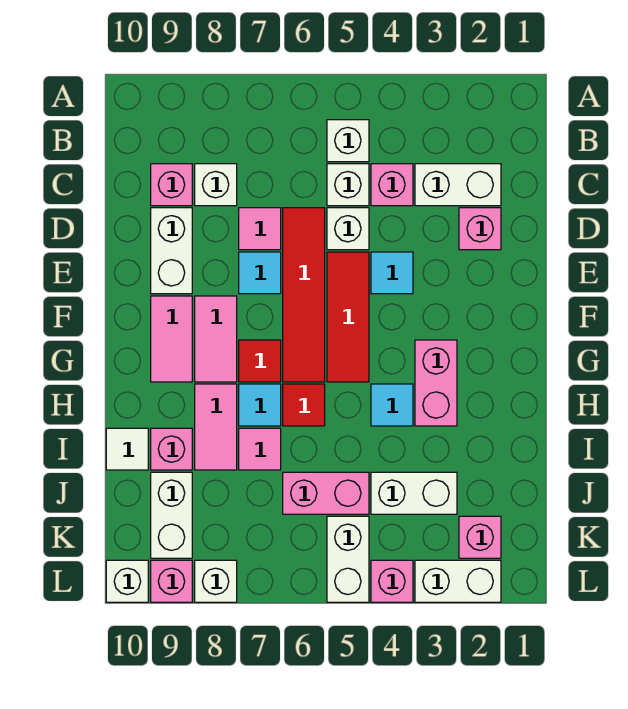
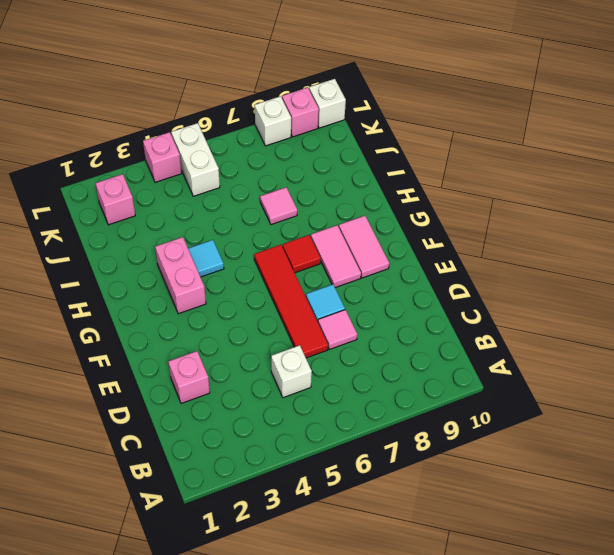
none -> white brick B5 level 1
none -> white brick C2:C3 level 1
none -> pink brick C4 level 1
none -> white brick C8 level 1

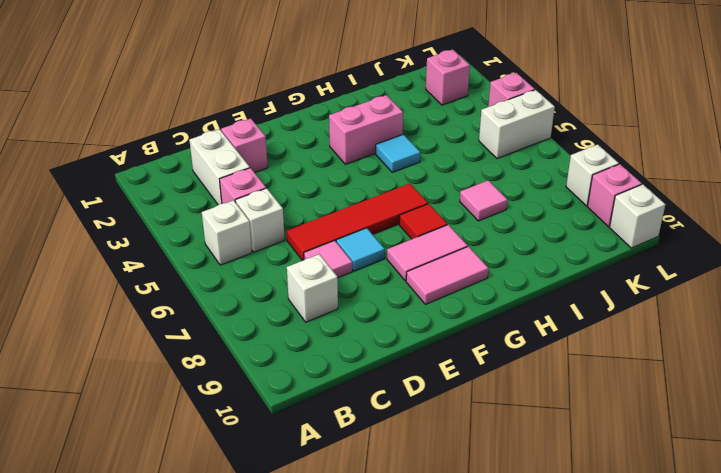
none -> pink brick C9 level 1
none -> white brick D5 level 1
none -> white brick D9:E9 level 1
none -> cyan tile E4 level 1

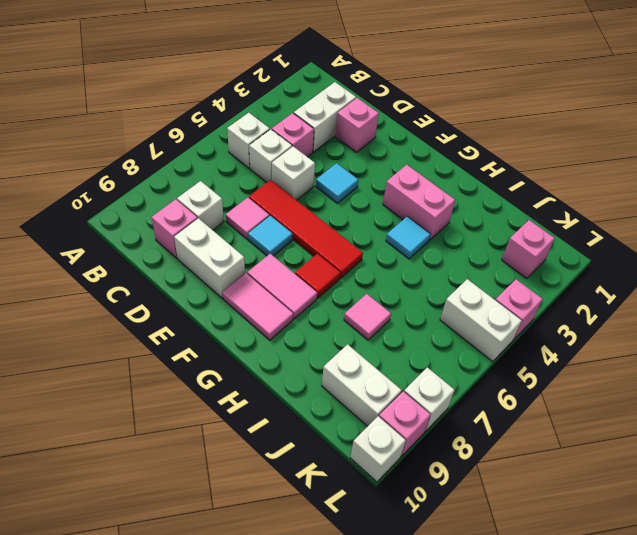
none -> red tile E5:G5 level 1
none -> red tile H6 level 1
none -> cyan tile H7 level 1
none -> pink tile H8:I8 level 1

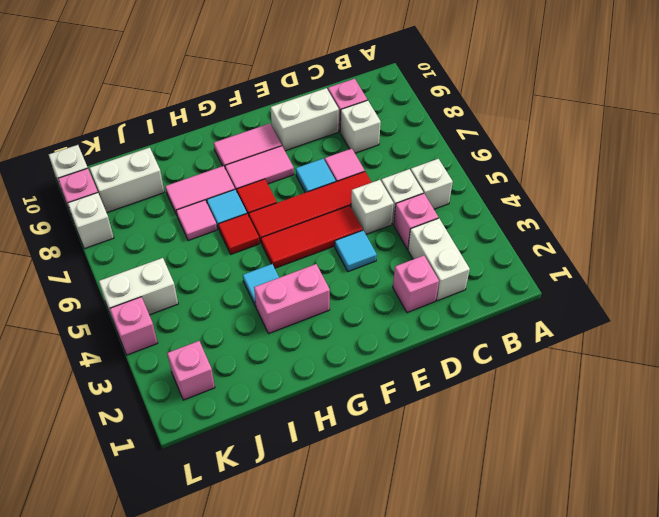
none -> pink brick I9 level 1
none -> white tile I10 level 1
none -> white brick J3:J4 level 1
none -> pink brick J5:J6 level 1

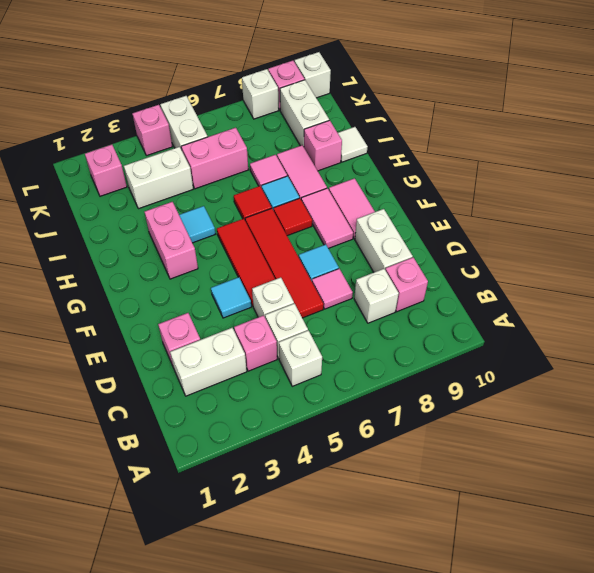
none -> white brick L2:L3 level 1

